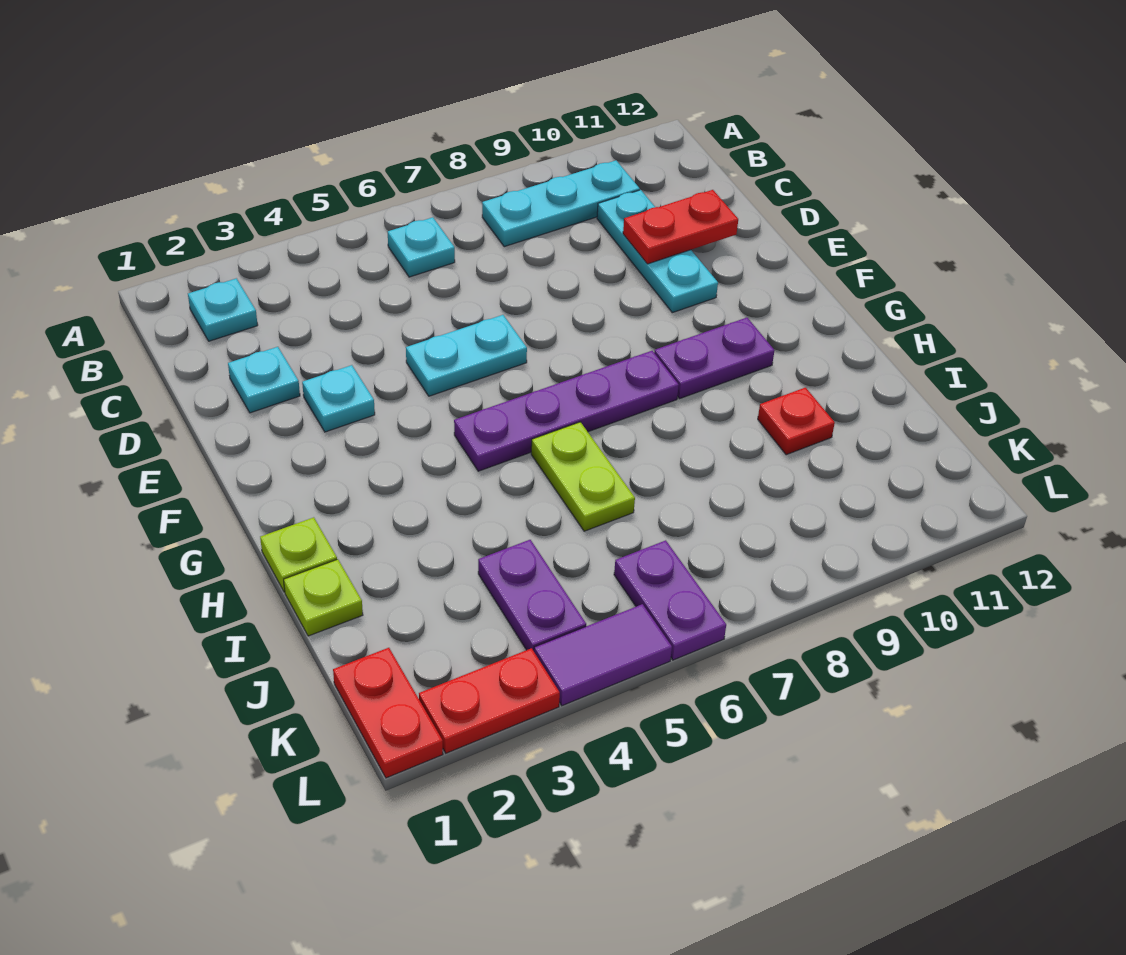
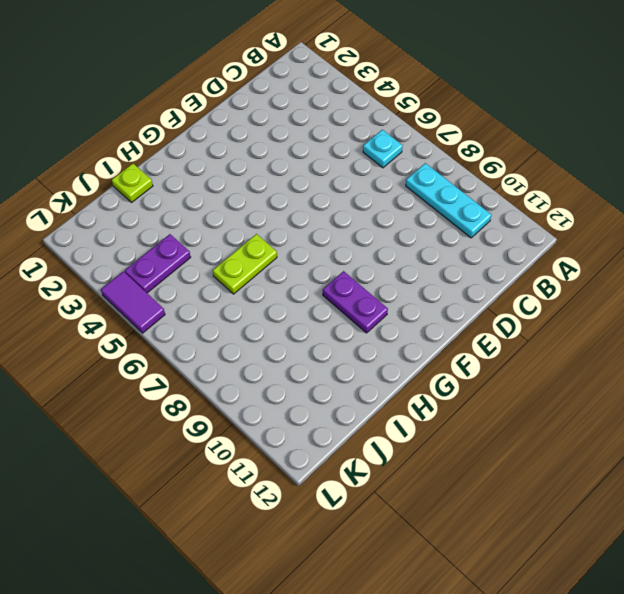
none -> cyan plate B2 level 1
none -> cyan plate C10:E10 level 1
none -> cyan plate D2 level 1

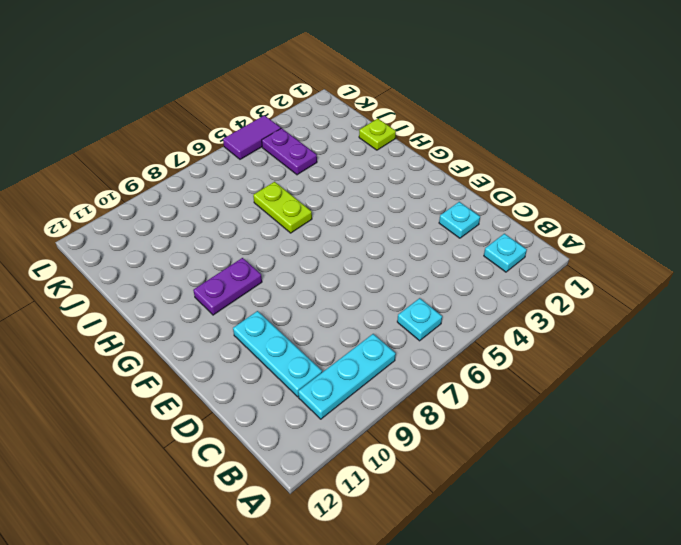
none -> cyan plate E3 level 1
none -> cyan plate E5:E6 level 1
none -> purple plate G5:G8 level 1

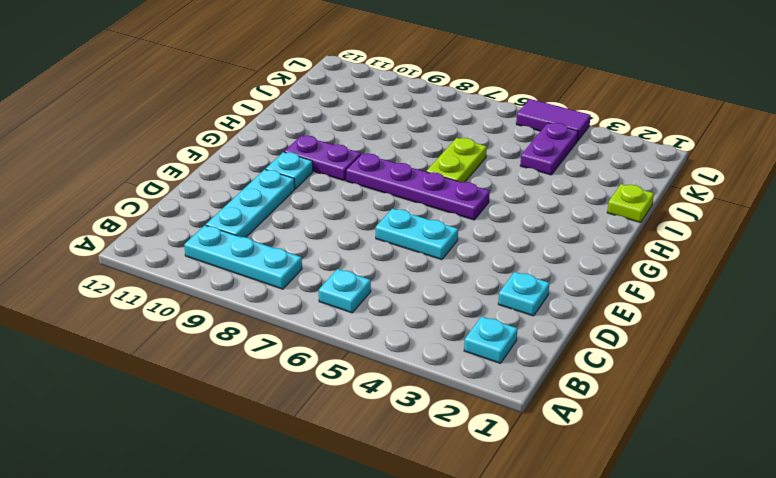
cyan plate F10 level 1 -> cyan plate E3 level 1
none -> lime plate H1 level 1
none -> red plate I10 level 1
none -> red plate K1:L1 level 1

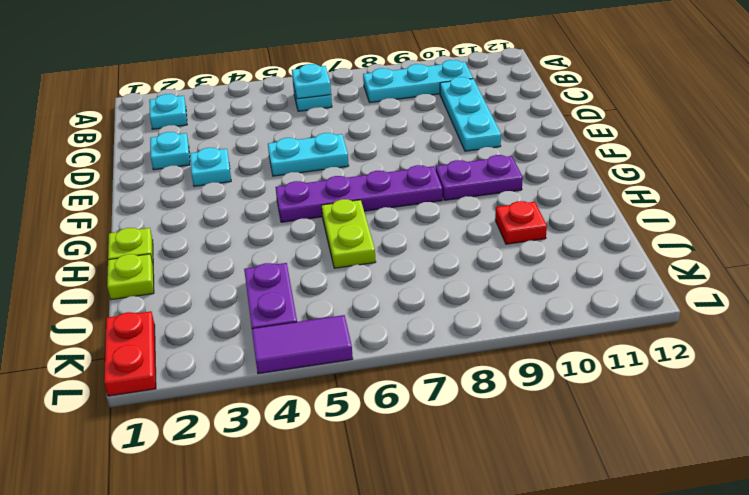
cyan plate B6 level 2 -> none
none -> purple plate K6:L6 level 1
none -> red plate L2:L3 level 1
none -> red plate D10:D11 level 2

